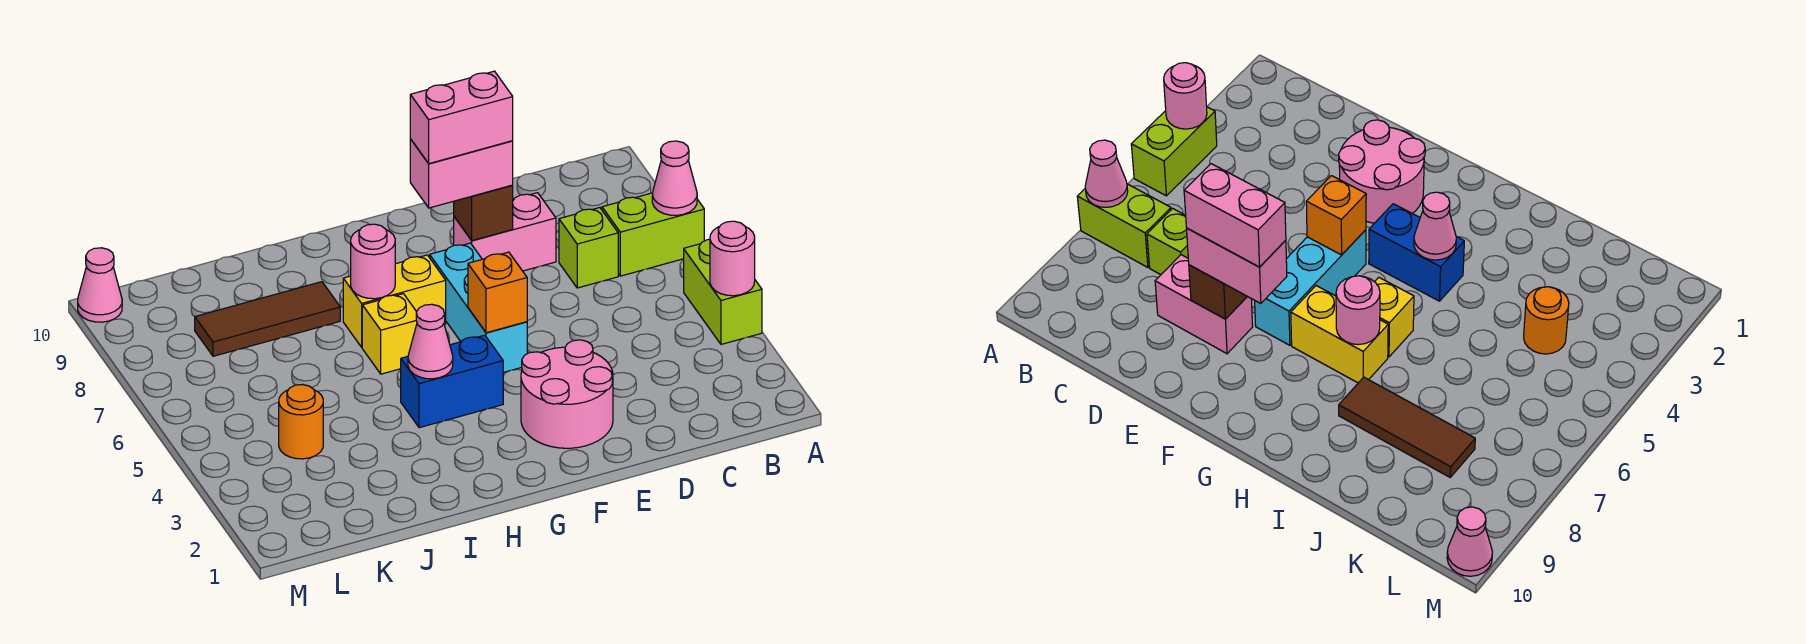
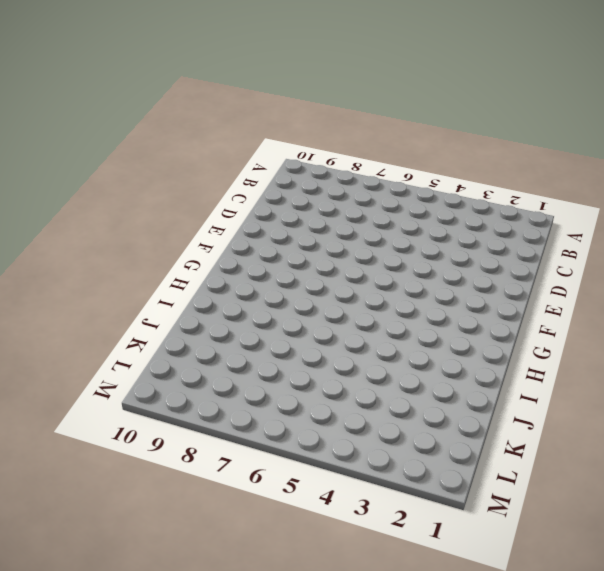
none -> lime brick A4:A5 level 1
none -> lime brick A7:B7 level 1
none -> lime brick C7 level 1

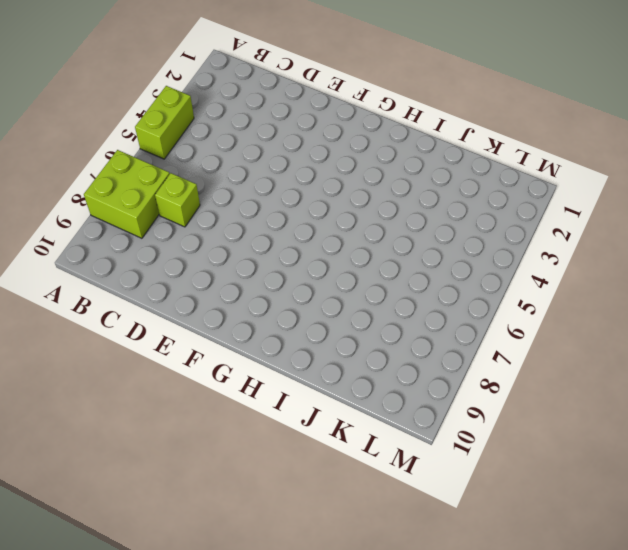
lime brick A7:B8 level 1 -> lime brick A7:B7 level 1
none -> pink brick D8:E8 level 1
none -> pink round brick E2:F3 level 1
none -> cyan brick F5:F7 level 1

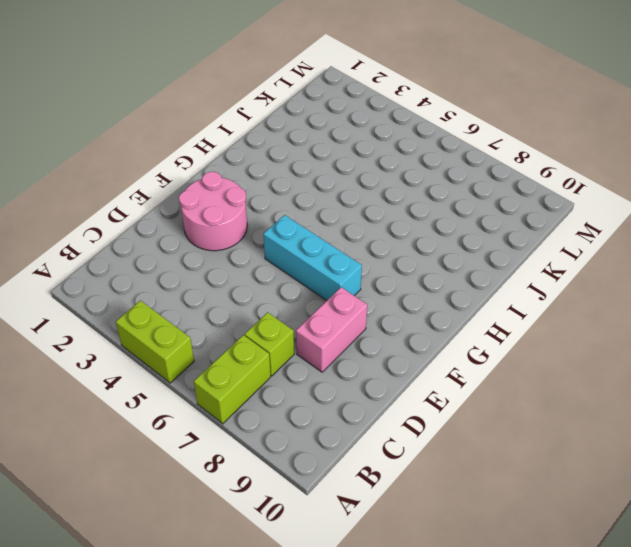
none -> blue brick G4:H4 level 1
none -> yellow brick G7:H7 level 1
none -> yellow brick H6 level 1

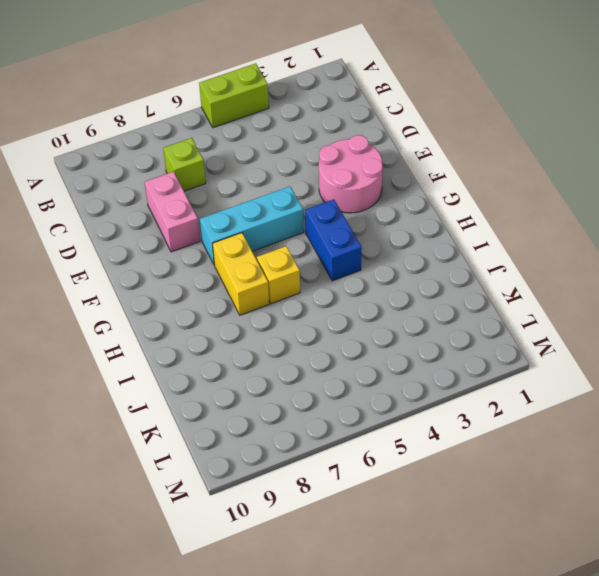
none -> lime brick A7:B7 level 1
none -> brown tile I8:K8 level 1
none -> orange round brick K4 level 1

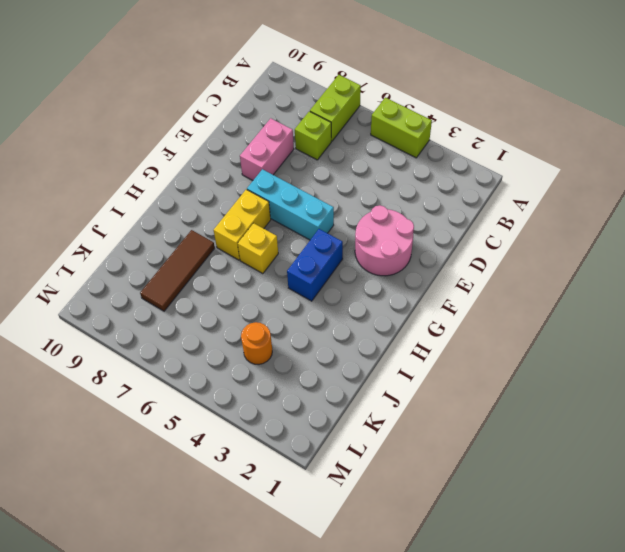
none -> pink cone M10 level 1
none -> pink round brick A4 level 2
none -> pink cone A7 level 2

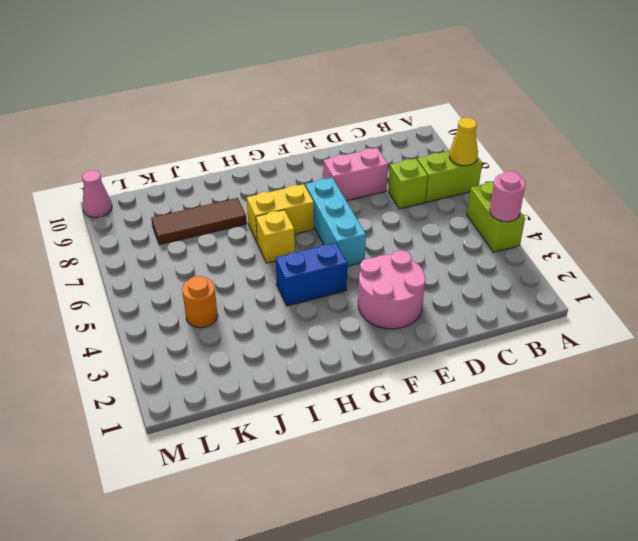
yellow cone A7 level 2 -> pink cone A7 level 2
none -> brown brick E8 level 2
none -> orange brick F5 level 2
none -> pink cone H4 level 2

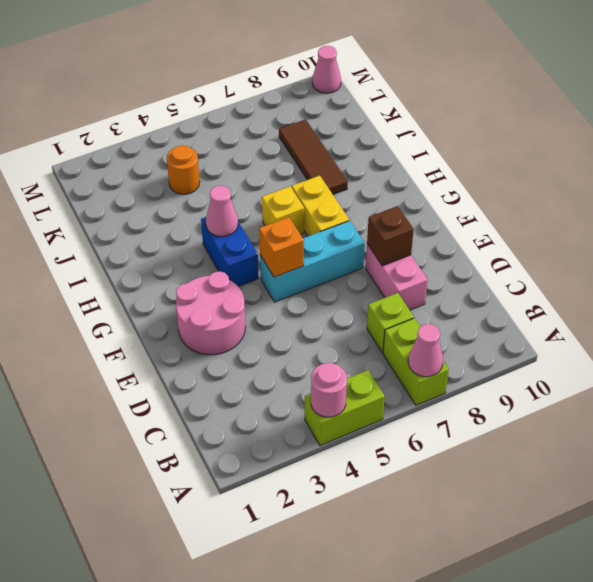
none -> pink round brick H7 level 2
none -> pink brick E8:F8 level 3
none -> pink brick E8:F8 level 4

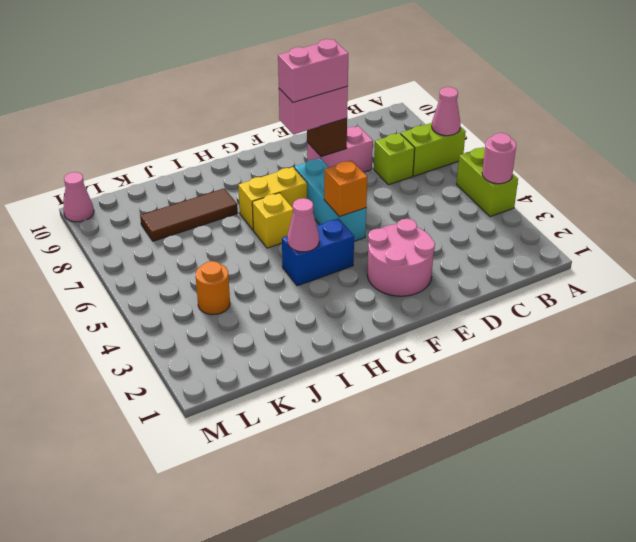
none -> pink round brick H7 level 2

